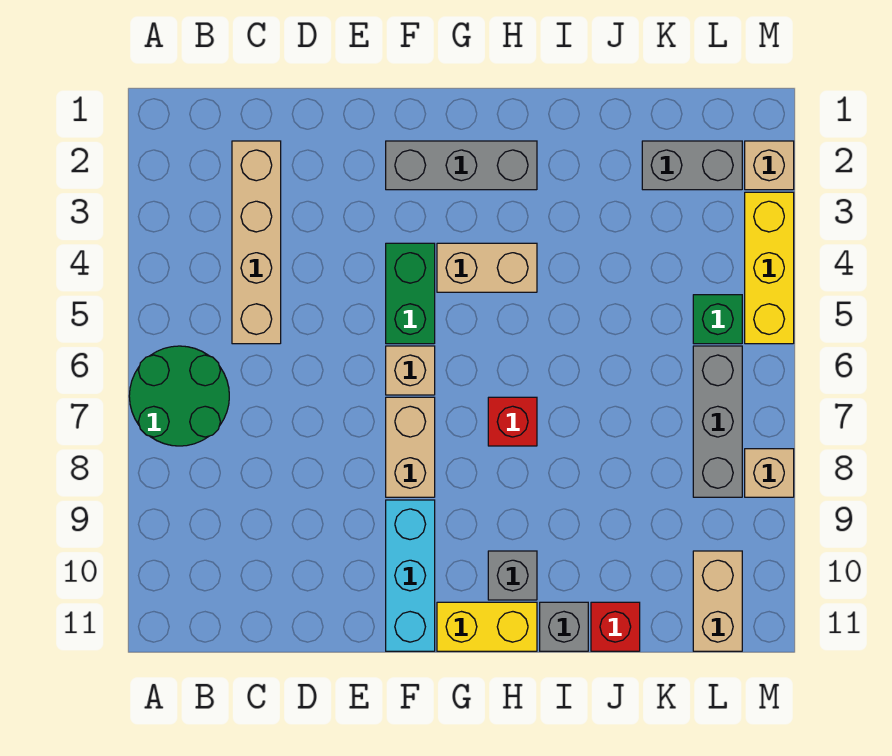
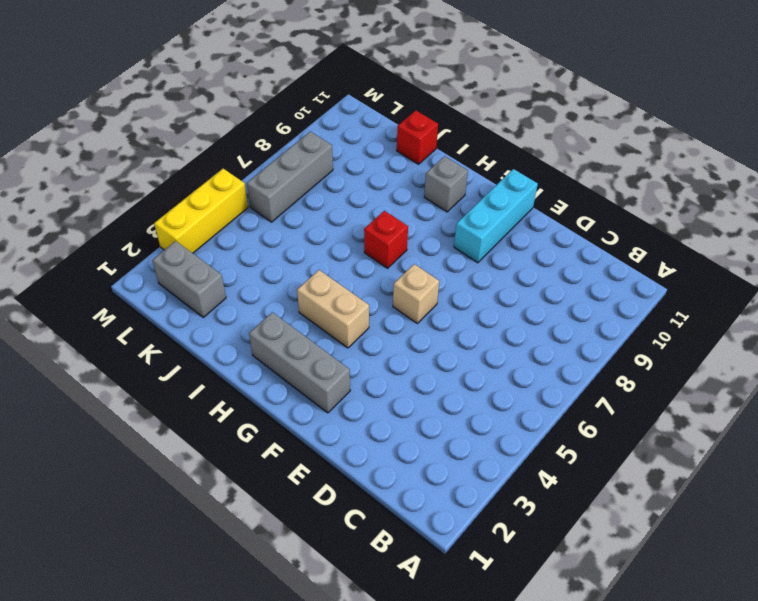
none -> green round brick A6:B7 level 1
none -> tan brick C2:C5 level 1
none -> green brick F4:F5 level 1

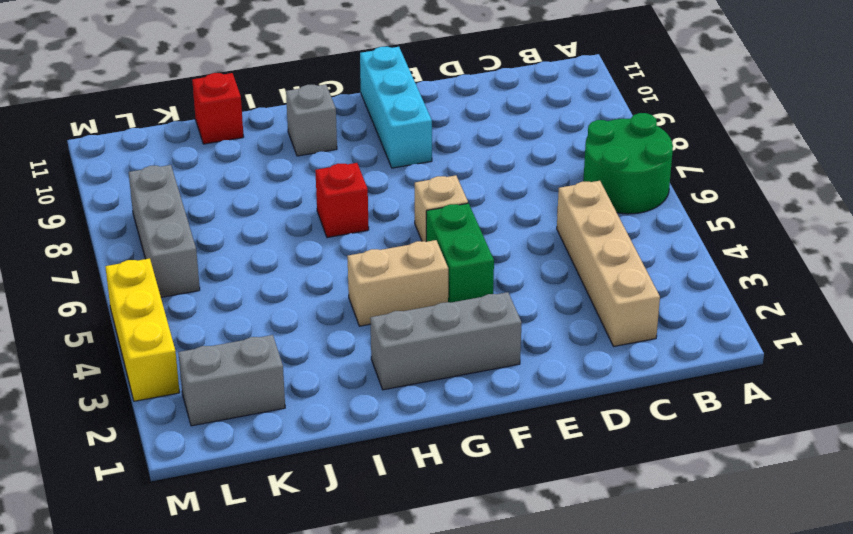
none -> tan brick F7:F8 level 1
none -> yellow brick G11:H11 level 1
none -> grey brick I11 level 1

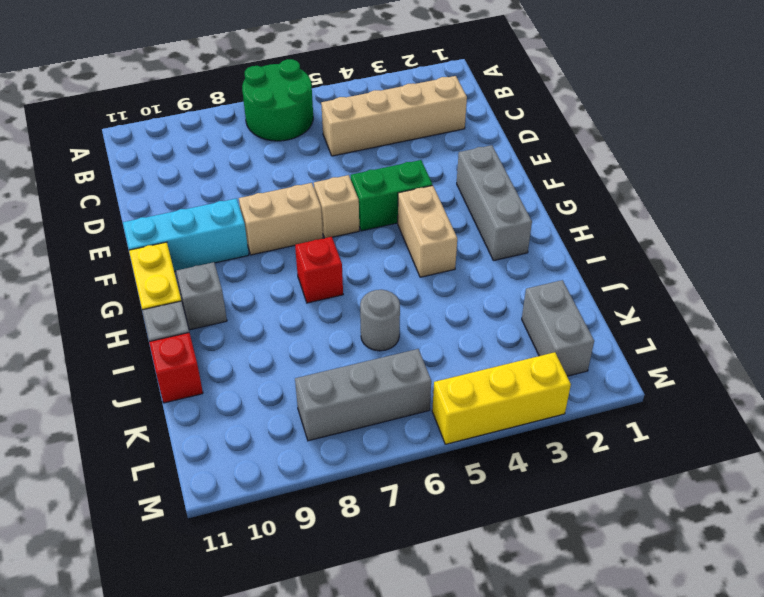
grey round brick J6 level 1 -> none
none -> green brick L5 level 1
none -> tan brick L10:L11 level 1
none -> tan brick M2 level 1

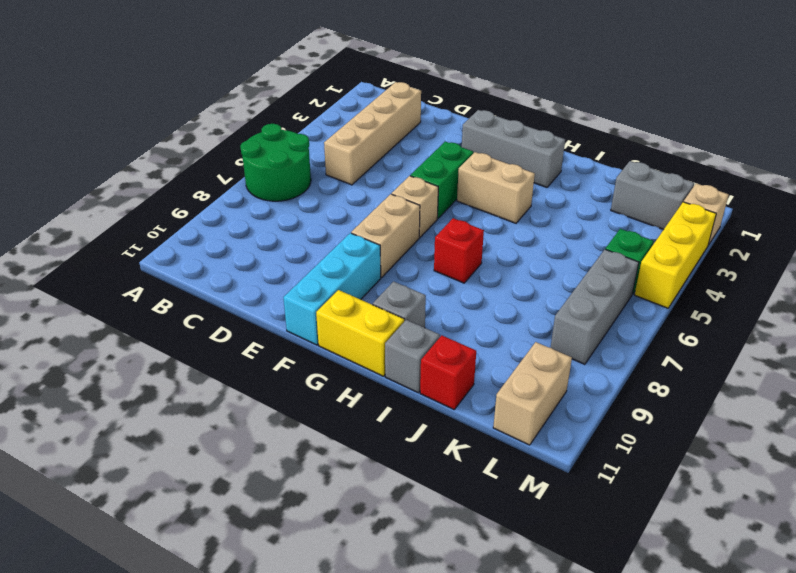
none -> tan brick M8 level 1

